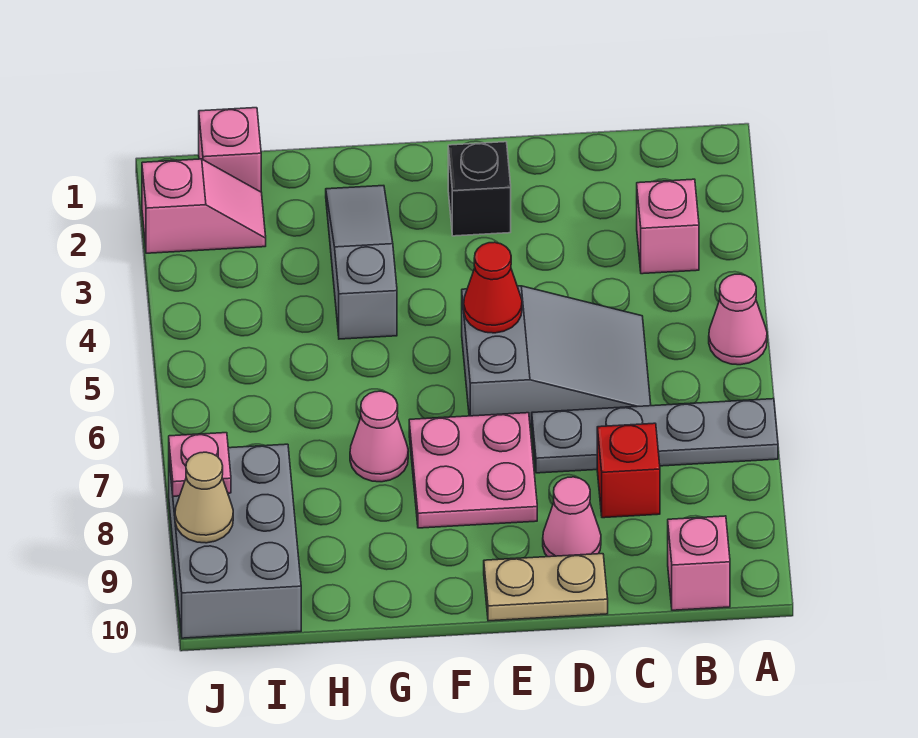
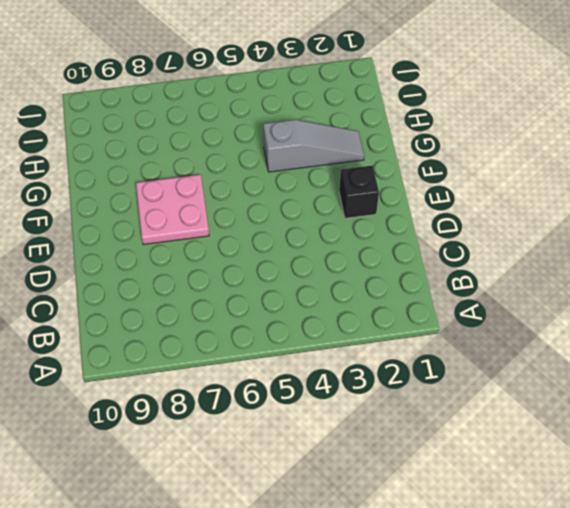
none -> pink cone A5 level 1
none -> grey plate A7:D7 level 1
none -> pink brick B3 level 1

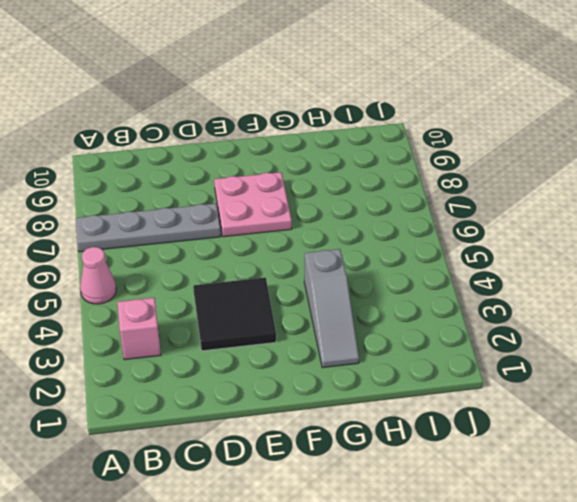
black tile D3:E4 level 1 -> none
none -> pink brick B10 level 1
none -> grey slope C5:E6 level 1 top E
none -> red brick C8 level 1

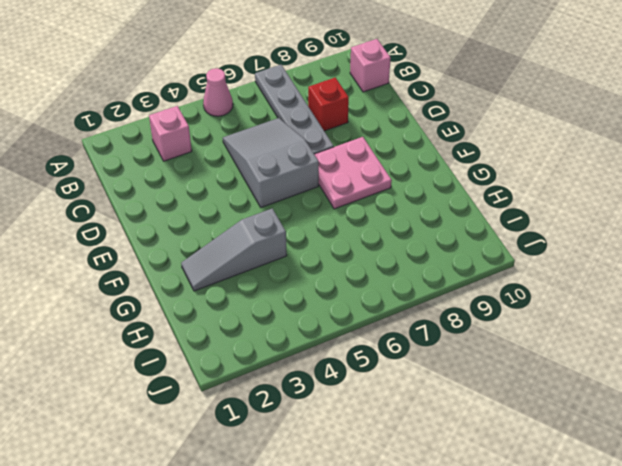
none -> pink cone D9 level 1
none -> tan plate D10:E10 level 1
none -> black brick E2 level 1

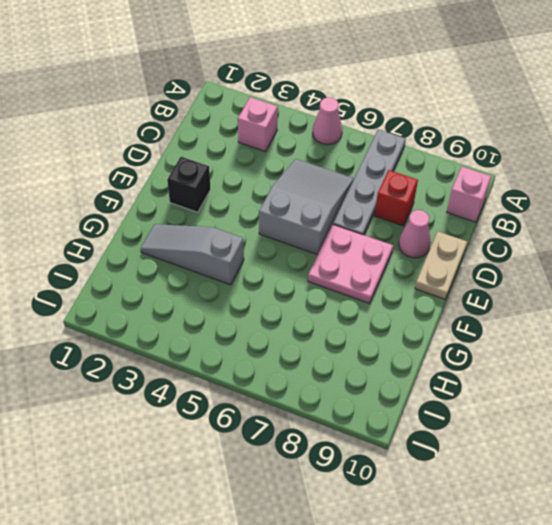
none -> pink cone G7 level 1
none -> pink brick I1 level 1
none -> pink slope I2:J2 level 1 top J

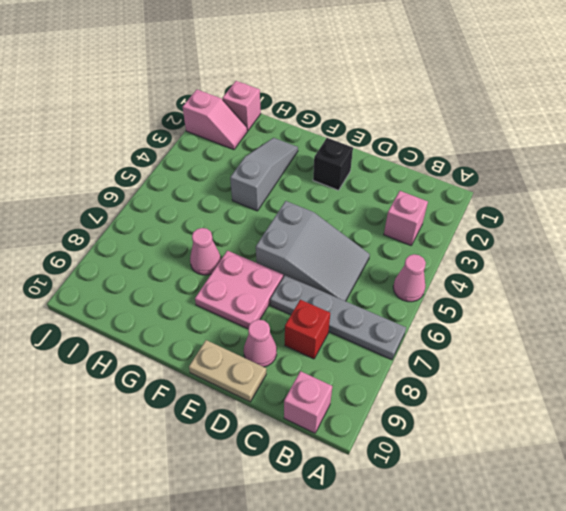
none -> grey brick I8:J10 level 1
none -> red cone E5 level 2
none -> pink plate J8 level 2

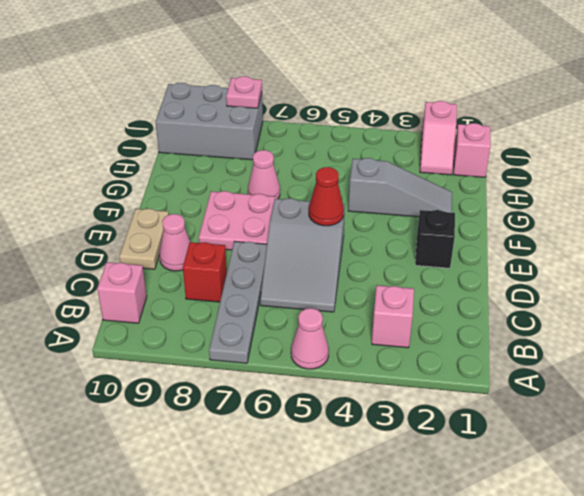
none -> tan cone J9 level 2

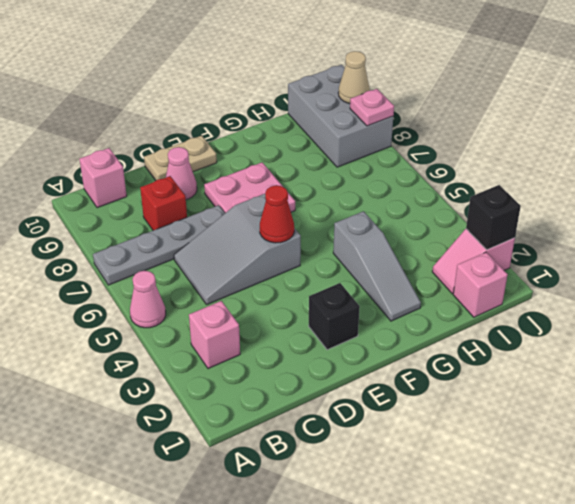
black brick J2 level 2 -> none
none -> pink cone G7 level 1

